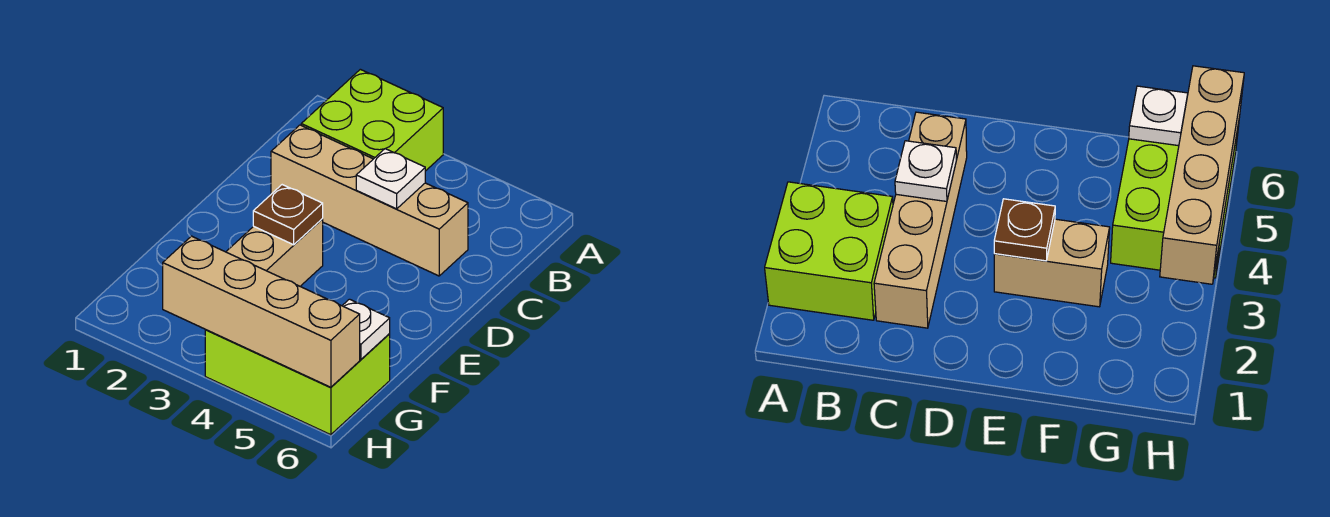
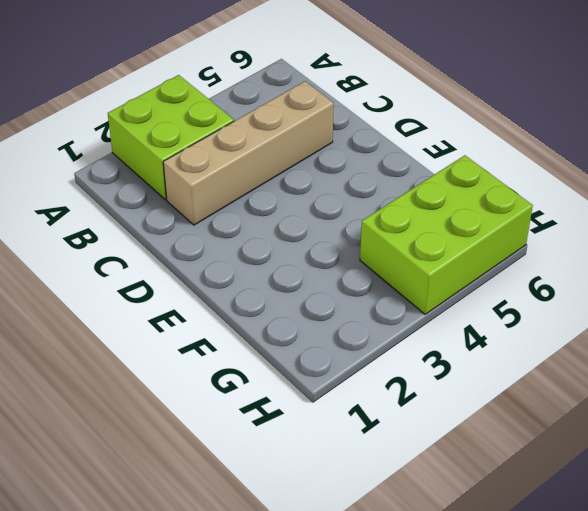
none -> tan brick E3:F3 level 1
none -> white plate C4 level 2

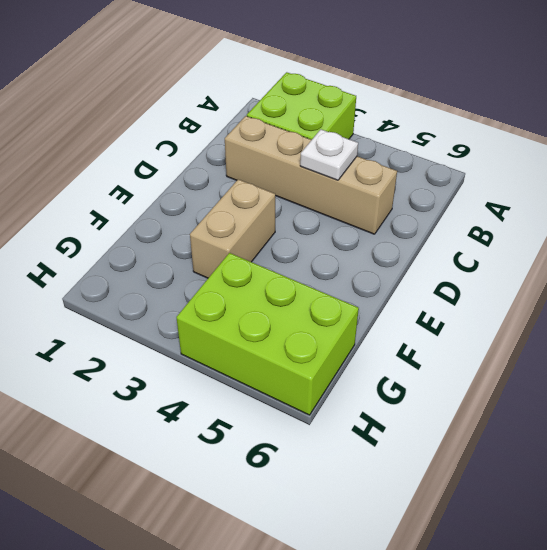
none -> brown plate E3 level 2
none -> white plate G6 level 2

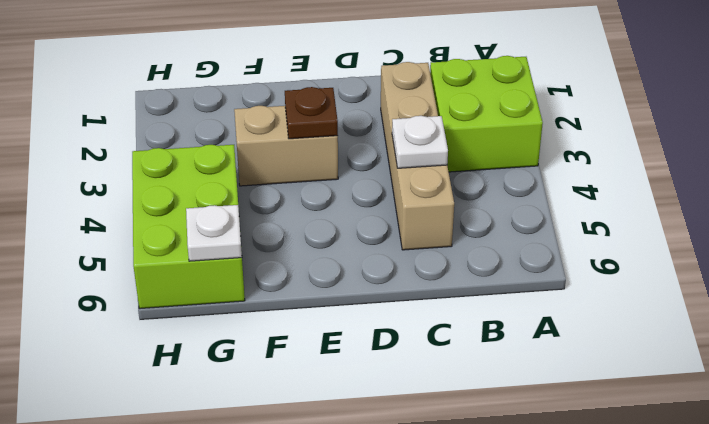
none -> tan brick H3:H6 level 2

